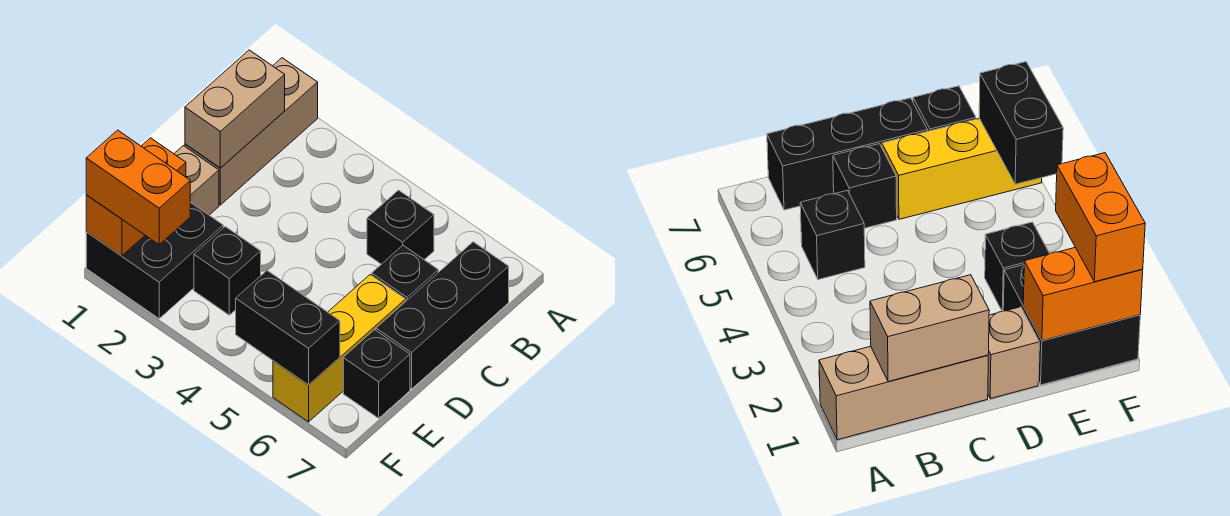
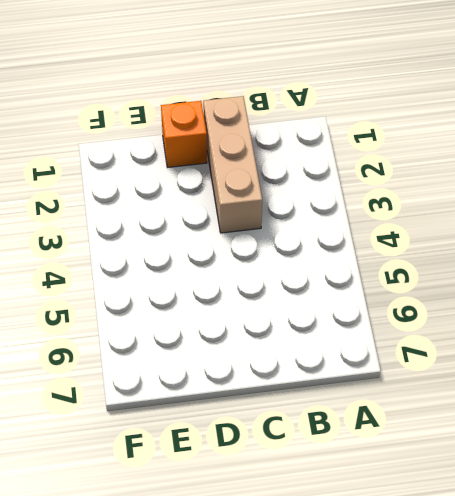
tan brick C1:C3 level 1 -> tan brick A1:C1 level 1
orange brick D1 level 1 -> tan brick D1 level 1
none -> black brick B5 level 1
none -> black brick B7:D7 level 1
none -> black brick C6 level 1

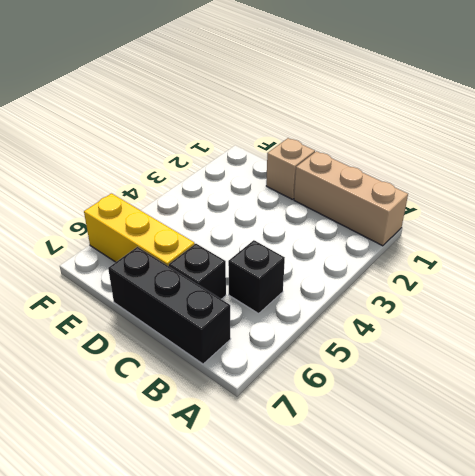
none -> black brick E1:F2 level 1
none -> black brick E3 level 1
none -> black brick E7 level 1

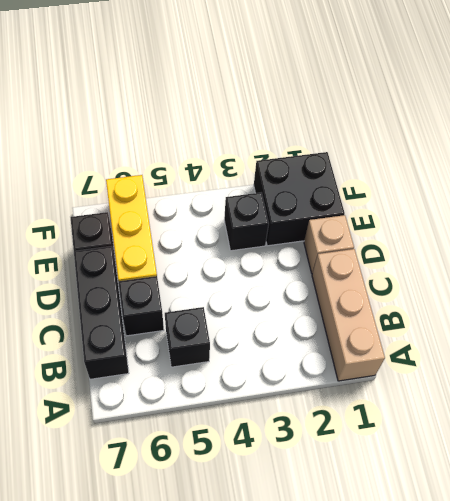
none -> tan brick B1:C1 level 2
none -> orange brick E1:F1 level 2
none -> black brick F5:F6 level 2

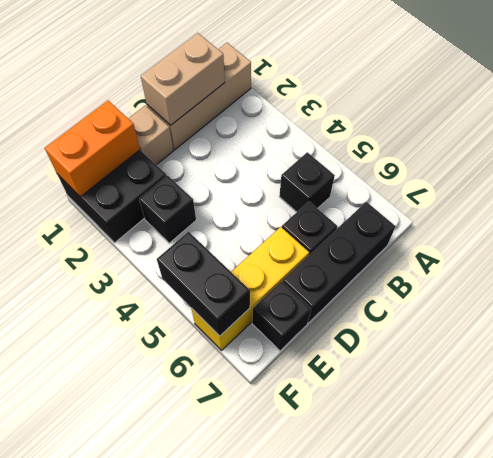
none -> orange brick F1:F2 level 3

